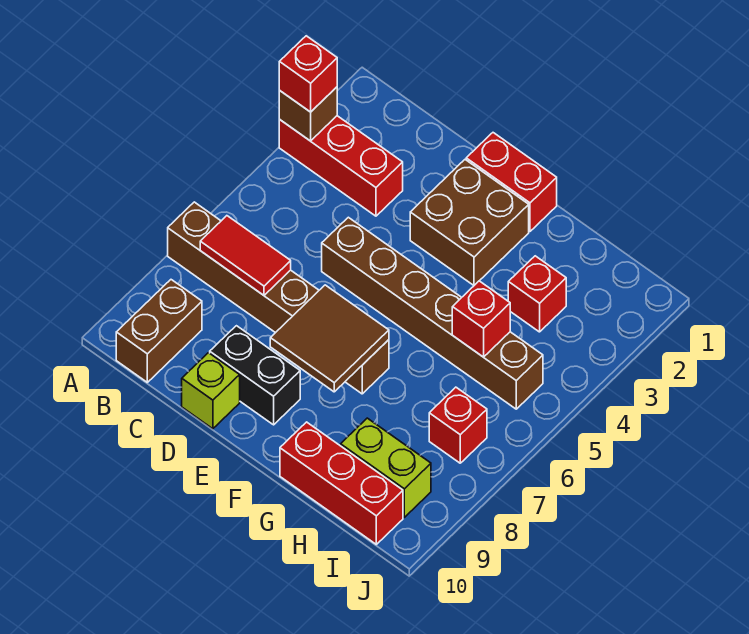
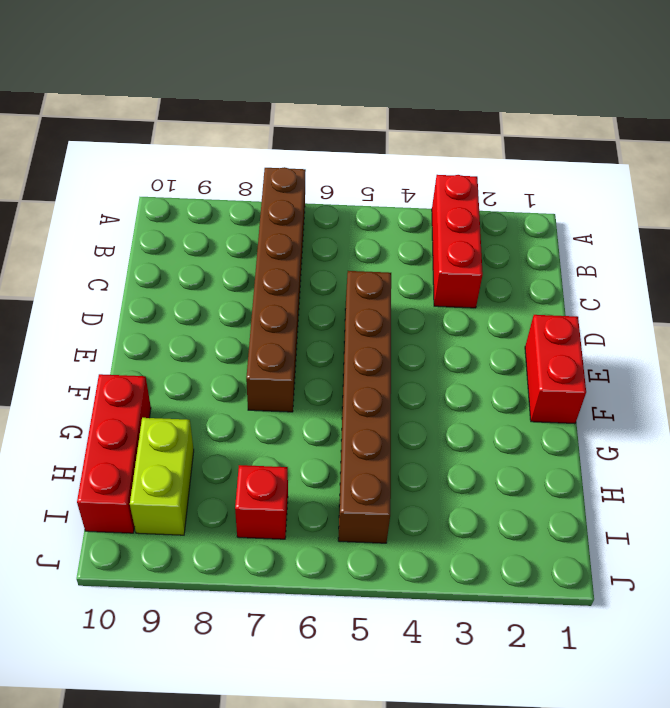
none -> brown brick B9:B10 level 1
none -> black brick D9:E9 level 1
none -> lime brick D10 level 1

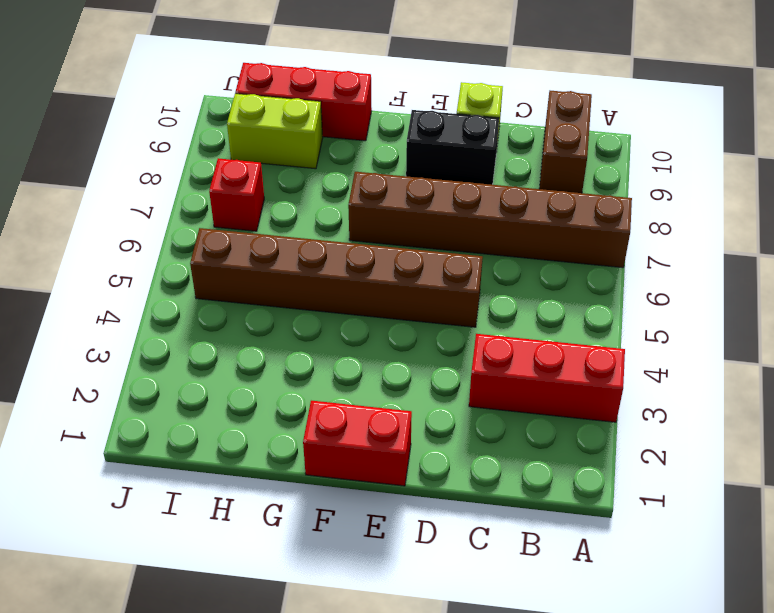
none -> brown brick E2:F3 level 1
none -> red brick H3 level 1
none -> brown brick A3 level 2

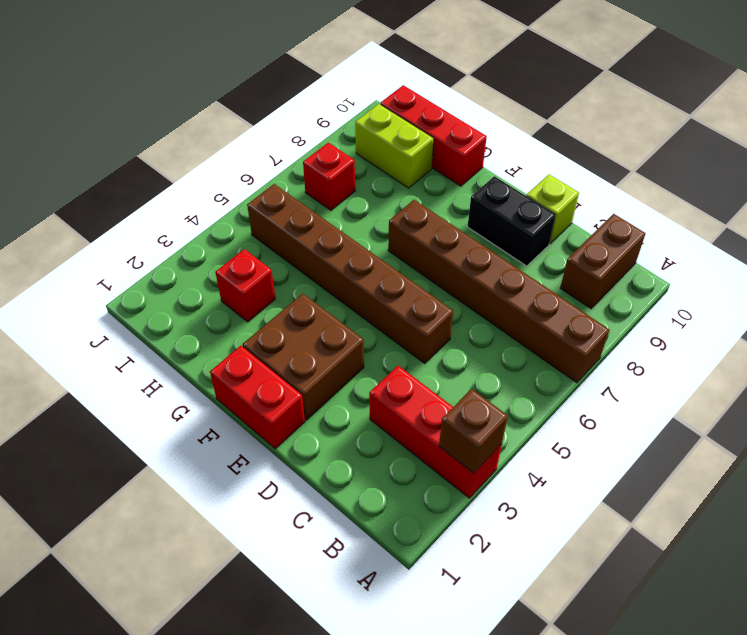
none -> red tile B7:C7 level 2
none -> brown tile E7:F8 level 2
none -> red brick H5 level 2

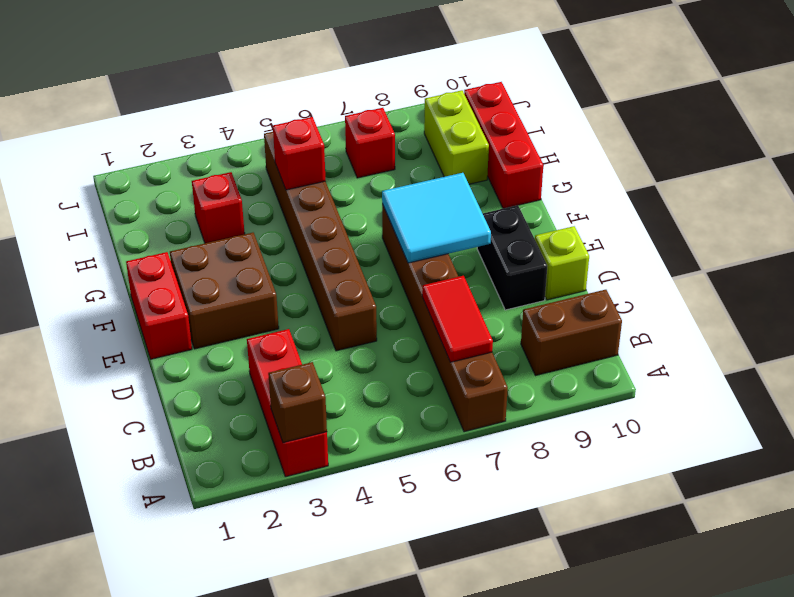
cyan tile E7:F8 level 2 -> brown tile E7:F8 level 2
none -> red brick A3 level 3

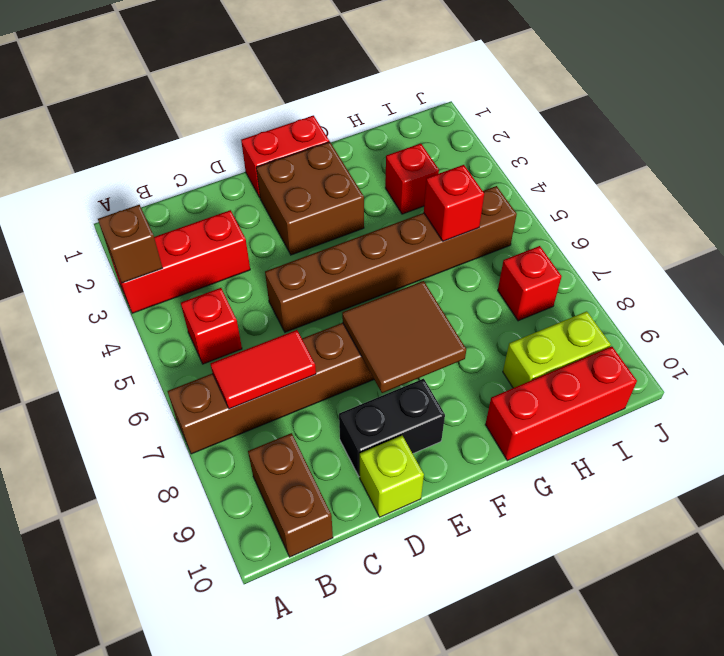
red brick B5 level 1 -> red brick A3 level 3

